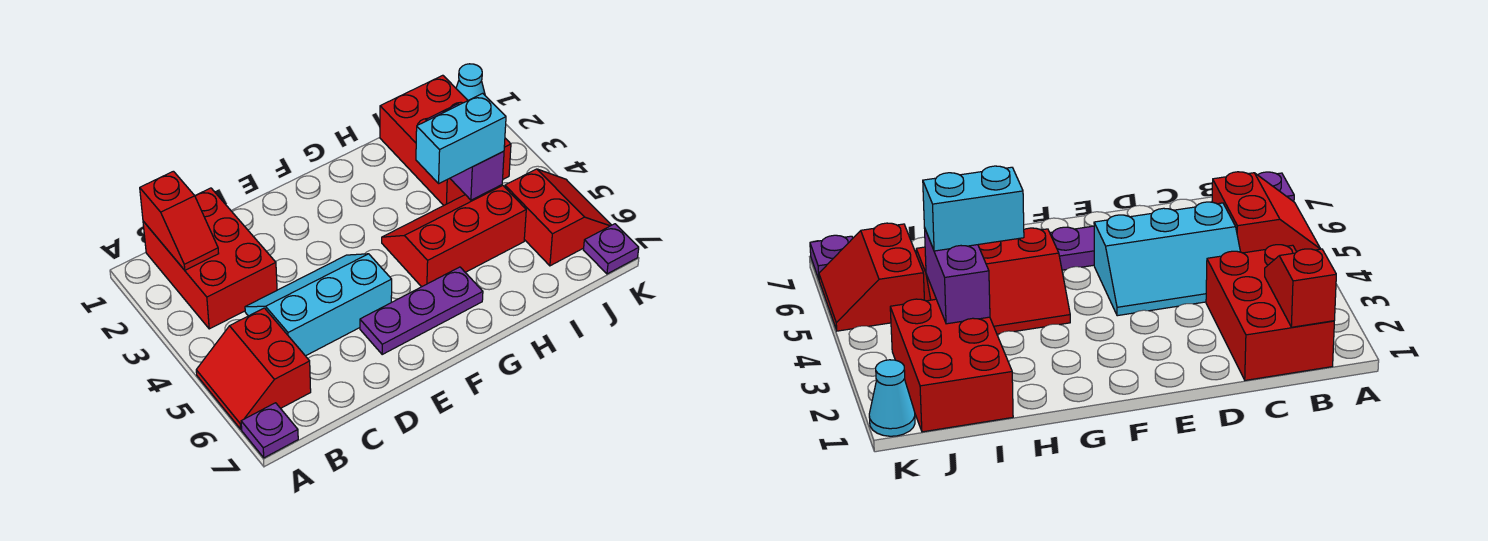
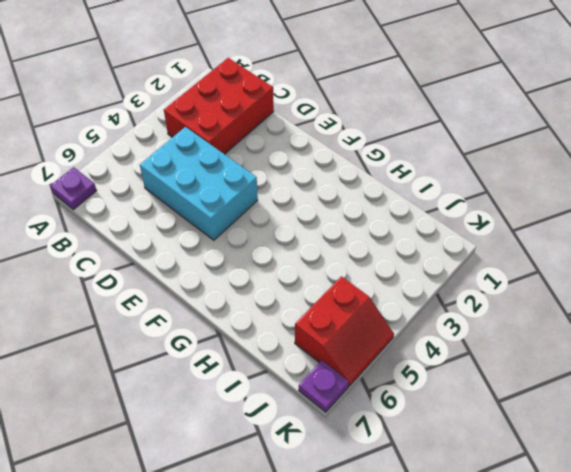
cyan brick C4:E5 level 1 -> cyan slope C4:E5 level 1 top 5
none -> red slope A5:B6 level 1 top B
none -> purple plate E6:G6 level 1
none -> red slope G4:I5 level 1 top 5

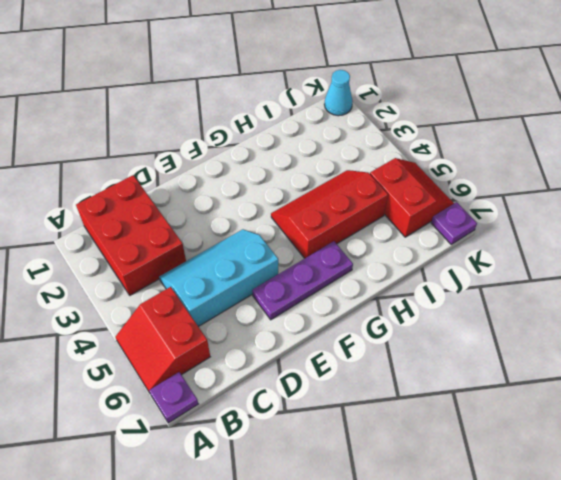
none -> red brick I1:J3 level 1
none -> red slope B1:B2 level 2 top 1
none -> purple brick I3:I4 level 2

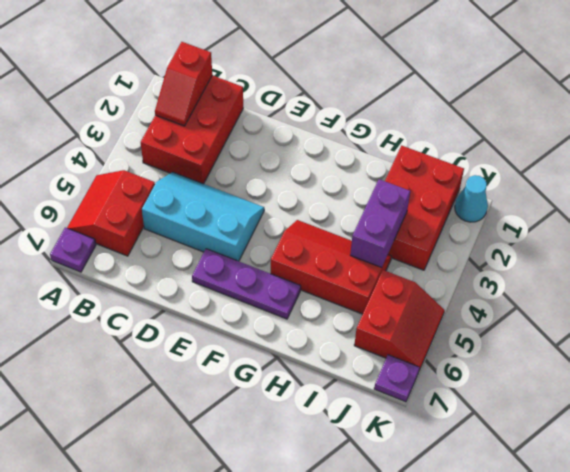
none -> cyan brick H4:I4 level 3

